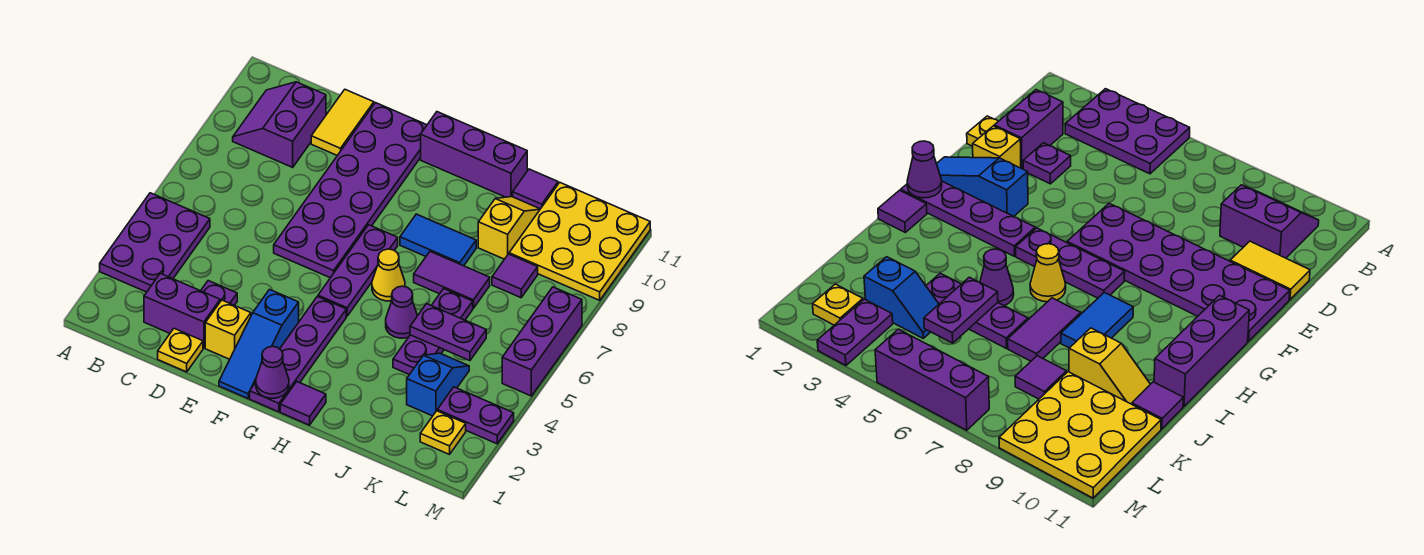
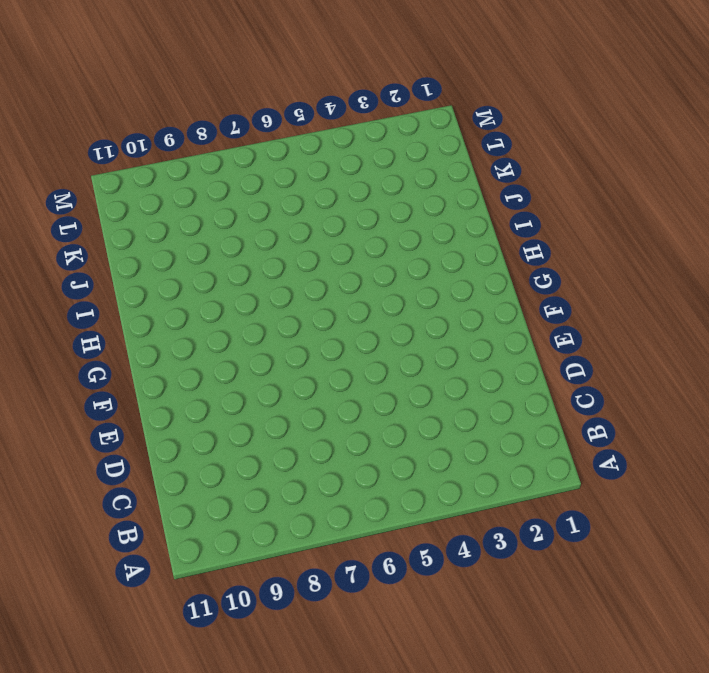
none -> purple plate A3:B5 level 1
none -> purple slope B9:C10 level 1 top C
none -> purple brick C2:D2 level 1

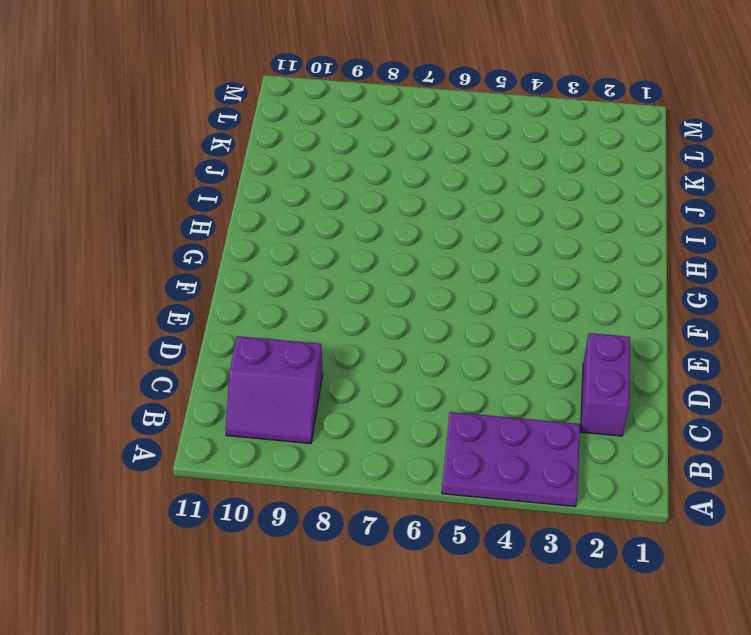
none -> yellow plate D1 level 1
none -> purple plate D3 level 1
none -> yellow tile D10:D11 level 1

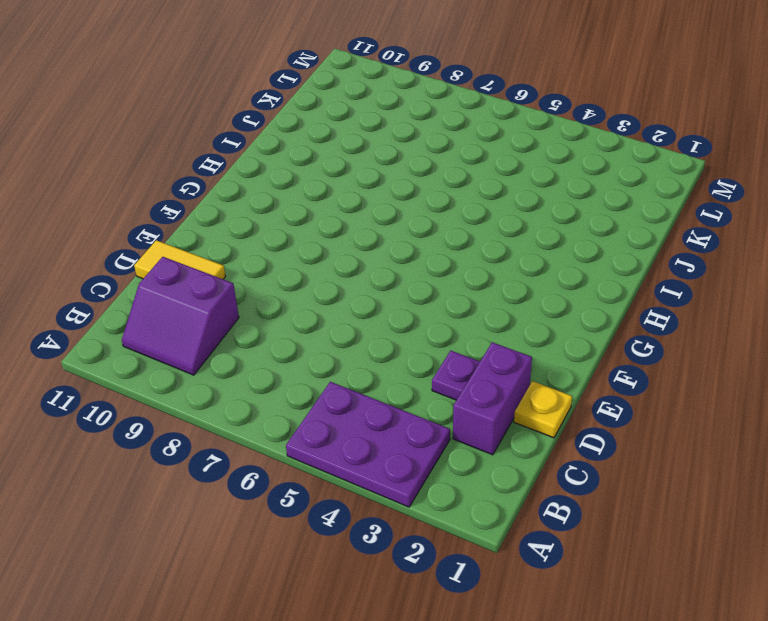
none -> yellow brick E2 level 1
none -> purple plate E6:F11 level 1
none -> blue slope F1:F3 level 1 top 3

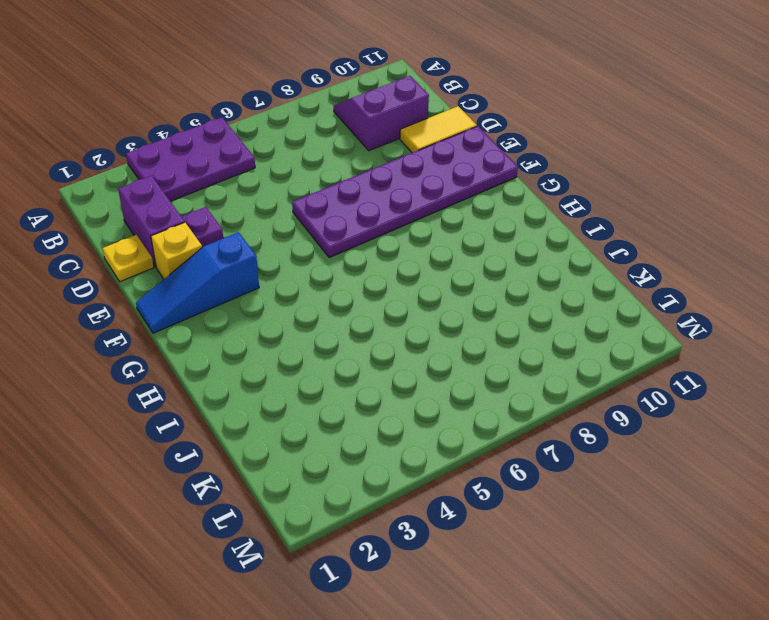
none -> purple plate G1:G4 level 1
none -> purple plate G5:G7 level 1
none -> purple brick G11:I11 level 1

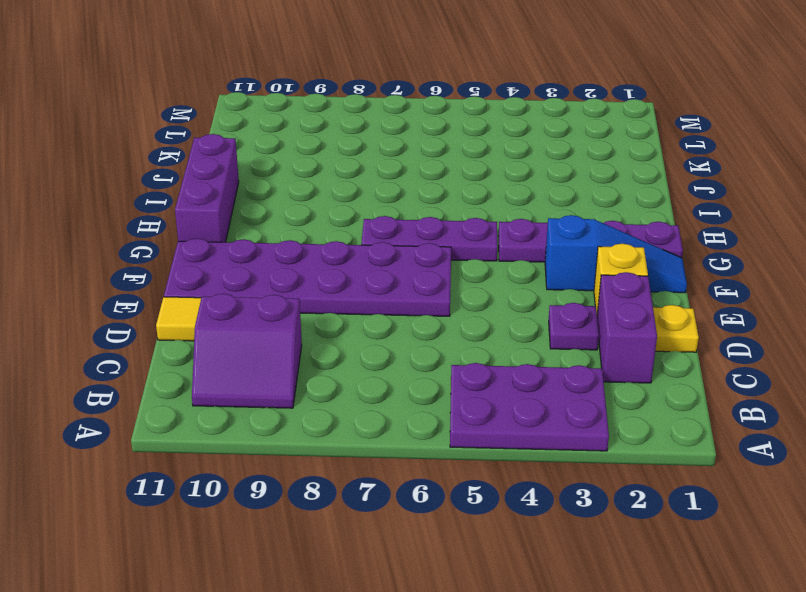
none -> purple tile H1 level 1
none -> yellow cone H6 level 1
none -> blue tile H8:I8 level 1

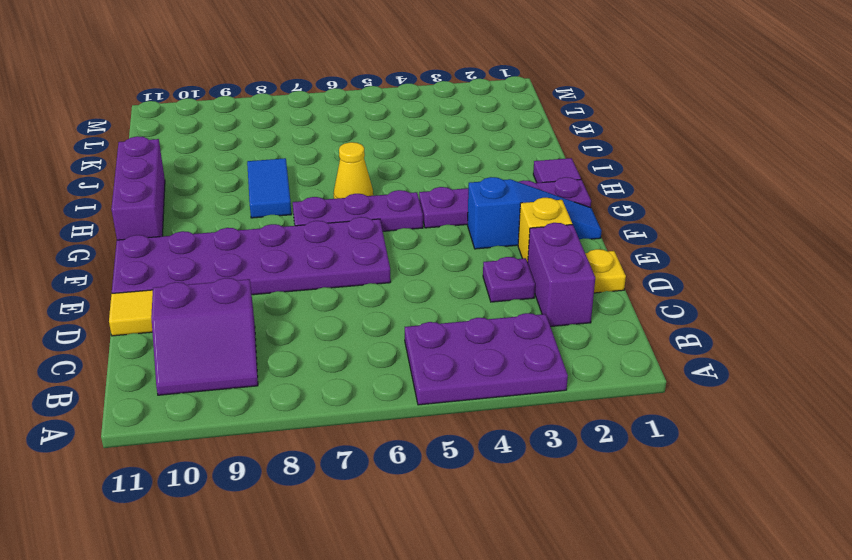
none -> purple cone I5 level 1
none -> purple tile I7:J7 level 1
none -> purple plate J4:J6 level 1

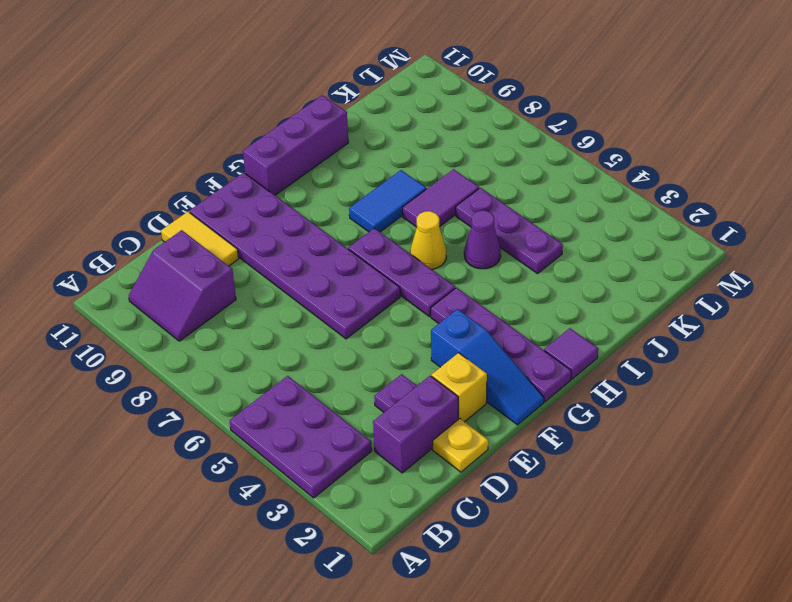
none -> yellow slope J9:J10 level 1 top 9
none -> purple tile J11 level 1
none -> blue slope K3:K4 level 1 top 3

